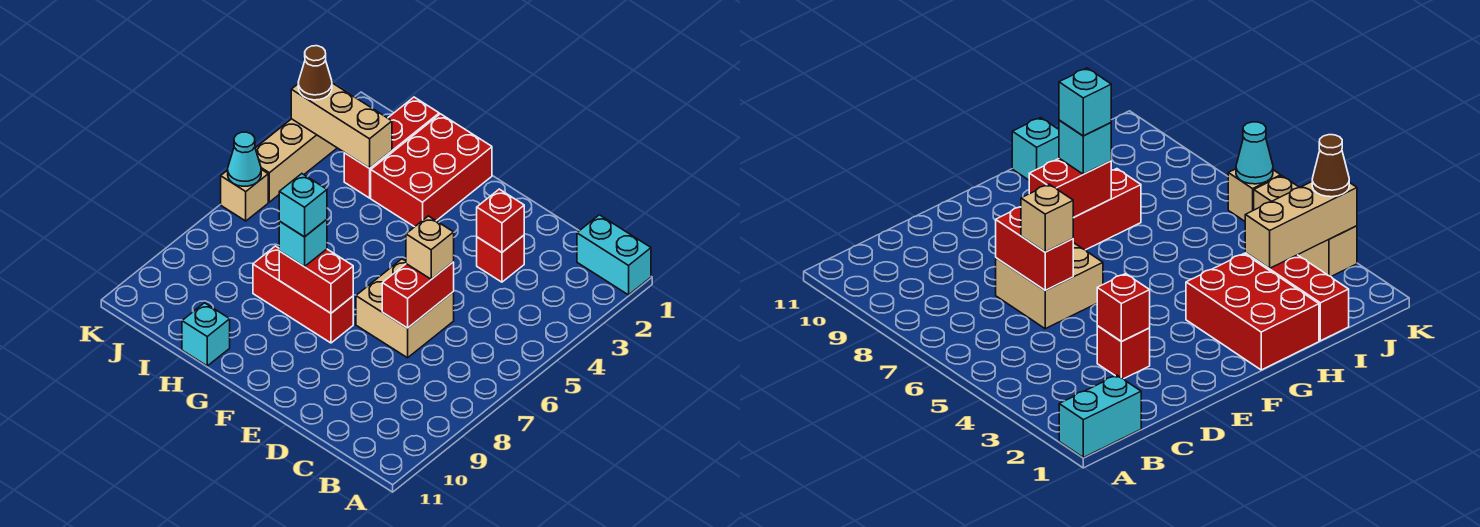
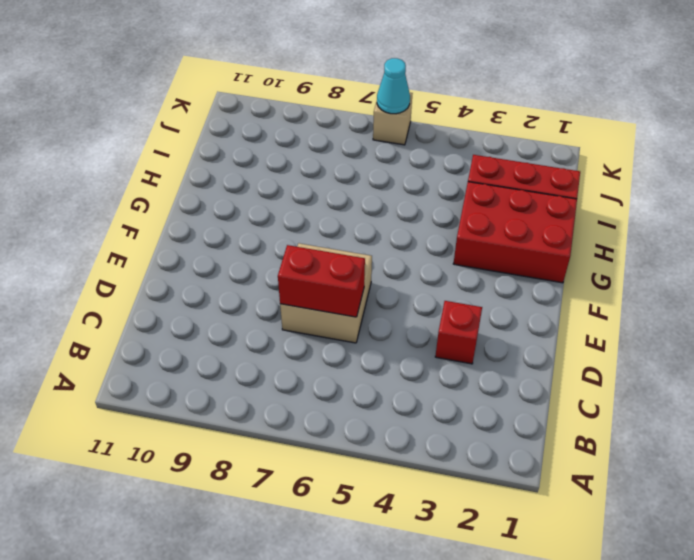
none -> cyan brick A1:B1 level 1
none -> red brick F8:H8 level 1
none -> cyan brick H11 level 1

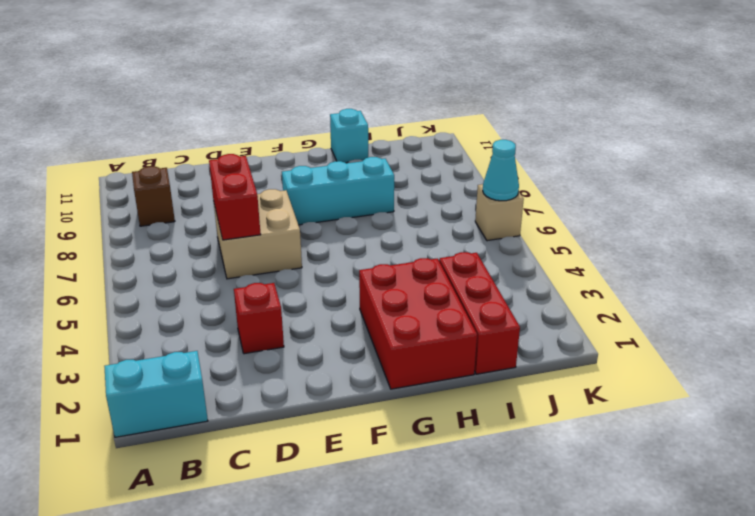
brown brick B9 level 1 -> none
cyan brick F8:H8 level 1 -> red brick F8:H8 level 1
none -> tan brick K3:K5 level 1
none -> red brick D3 level 2
none -> red brick F8:G8 level 2

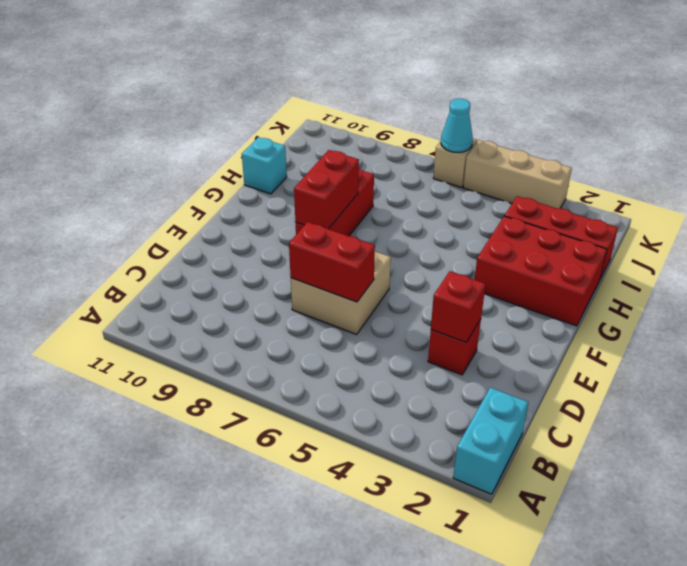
none -> tan brick I3:K3 level 2
none -> tan brick D6 level 3
none -> cyan brick G8 level 3

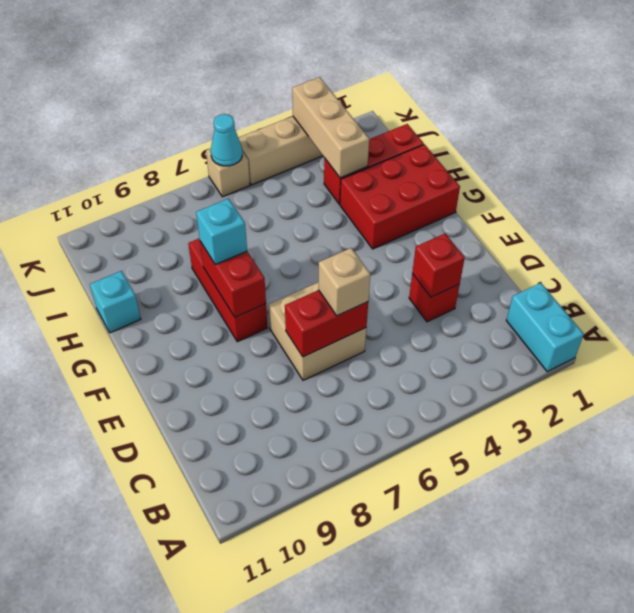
none -> brown cone K3 level 3
none -> cyan brick G8 level 4

